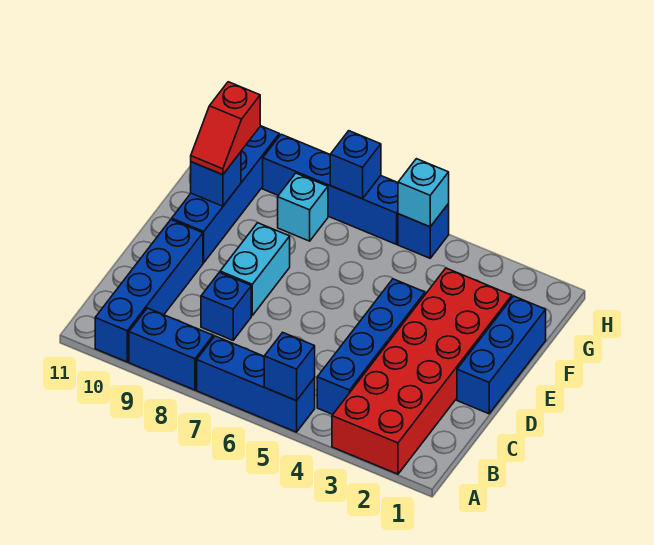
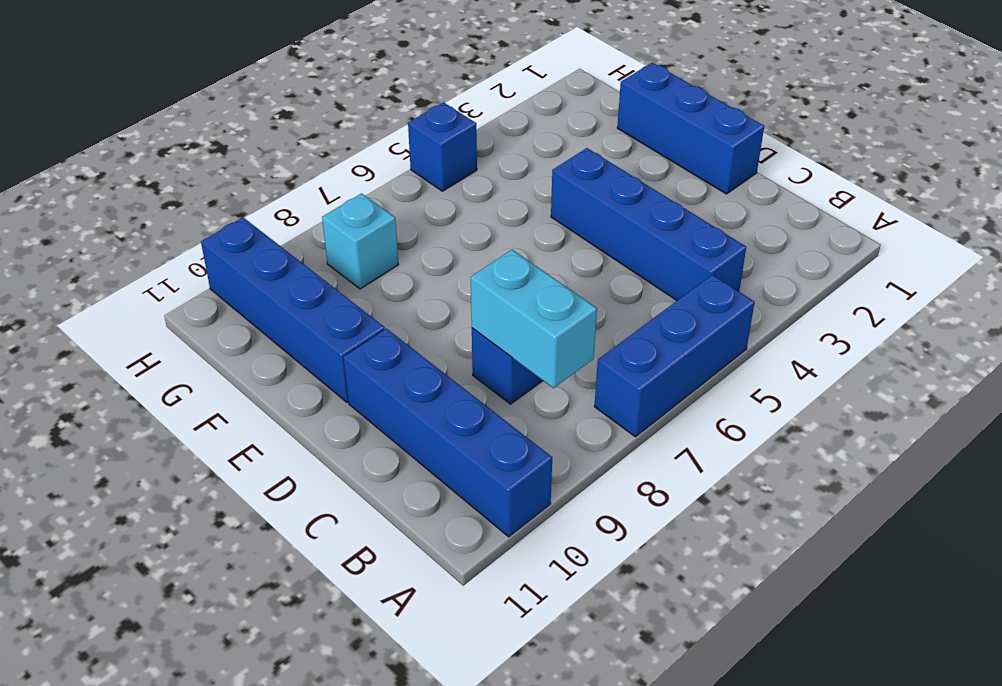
cyan brick B8:C8 level 2 -> cyan brick D8:E8 level 1
none -> red brick A2:F3 level 1
none -> blue brick A8:A9 level 1
none -> blue brick H6:H9 level 1

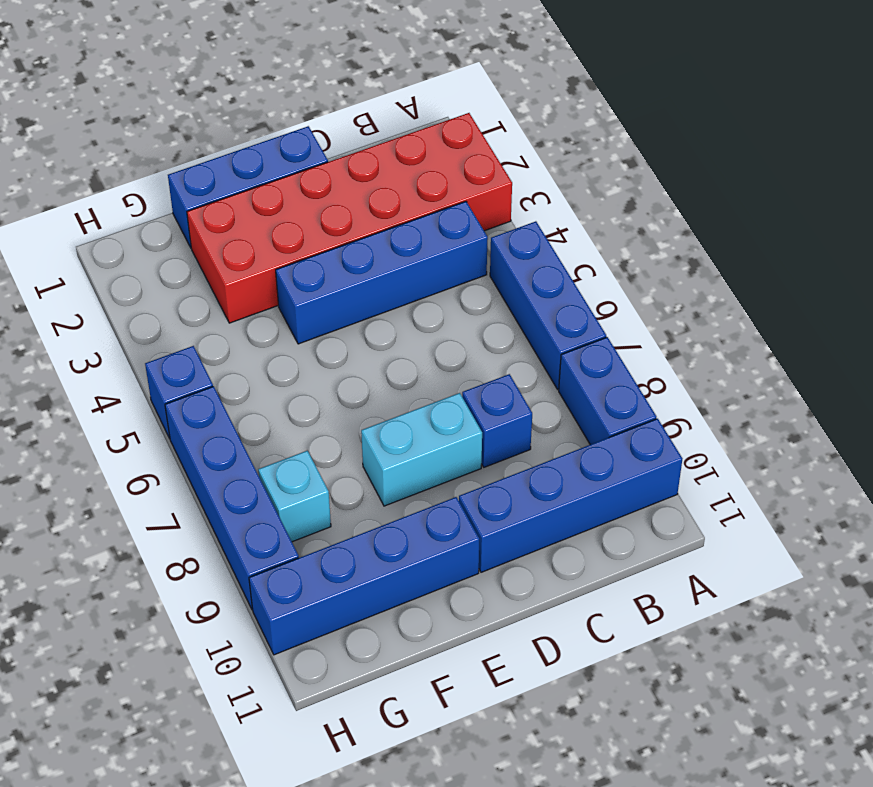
none -> blue brick A5 level 2
none -> blue brick F10 level 2
none -> cyan brick H5 level 2

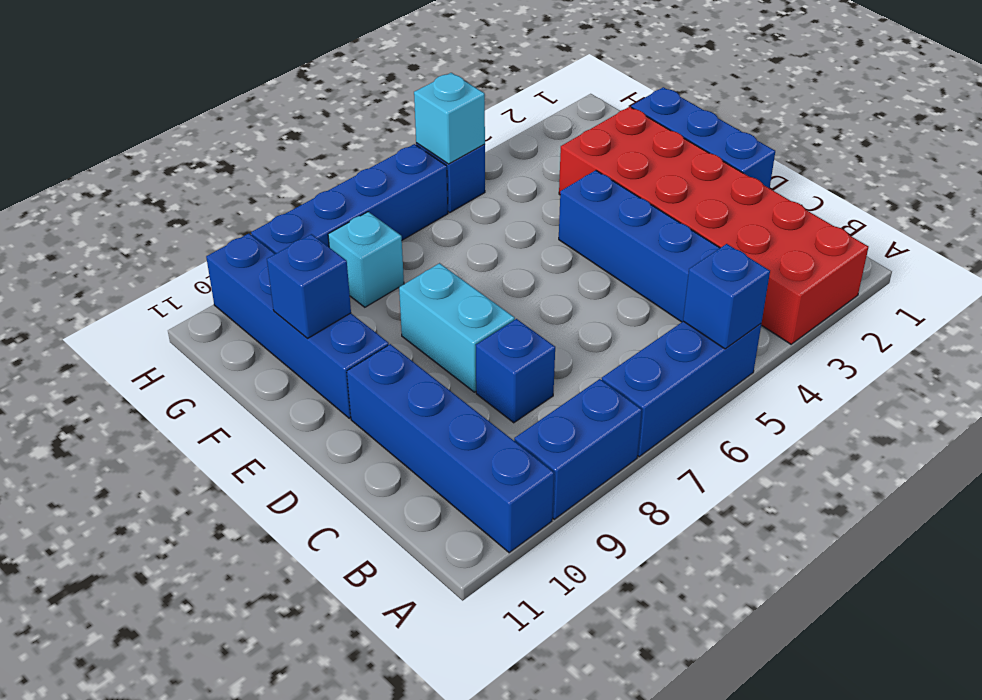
none -> blue brick H7 level 2
none -> red slope F10:G10 level 3 top G

